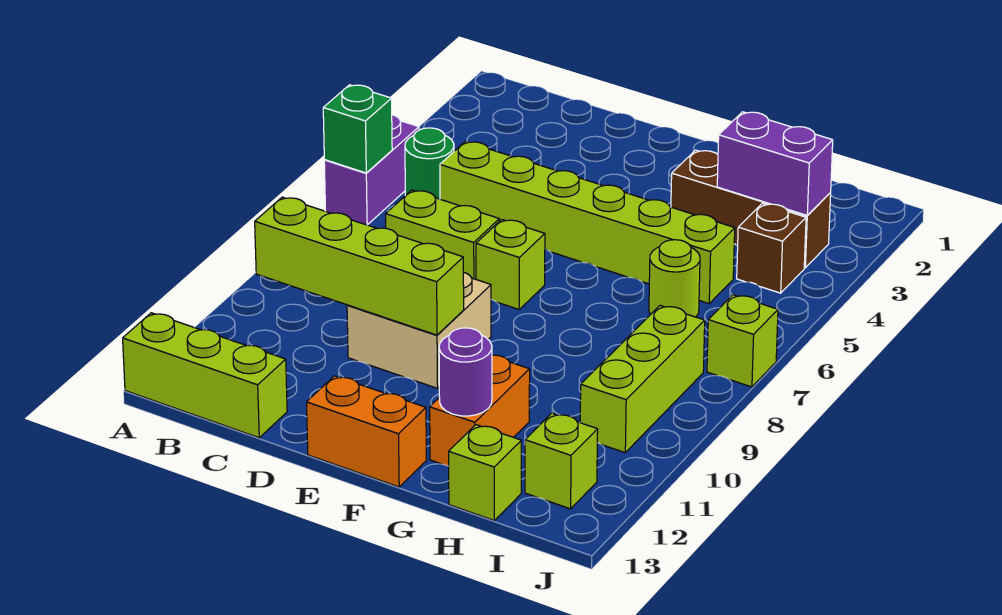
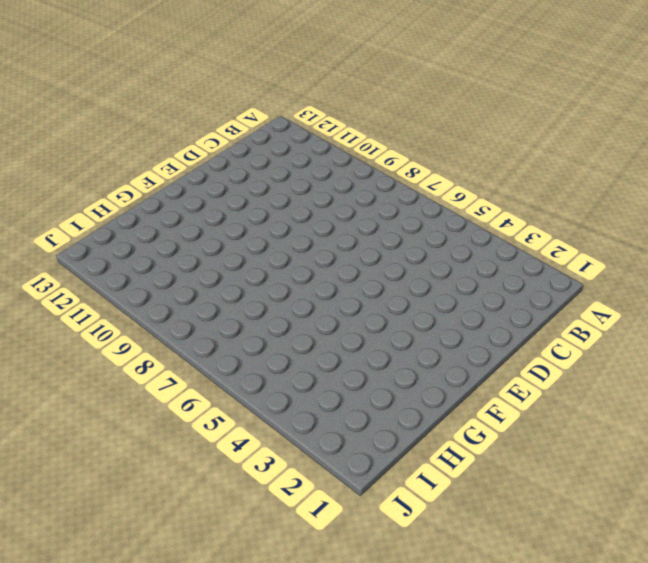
none -> purple brick A5:A6 level 1
none -> lime brick A13:C13 level 1
none -> green round brick B5 level 1

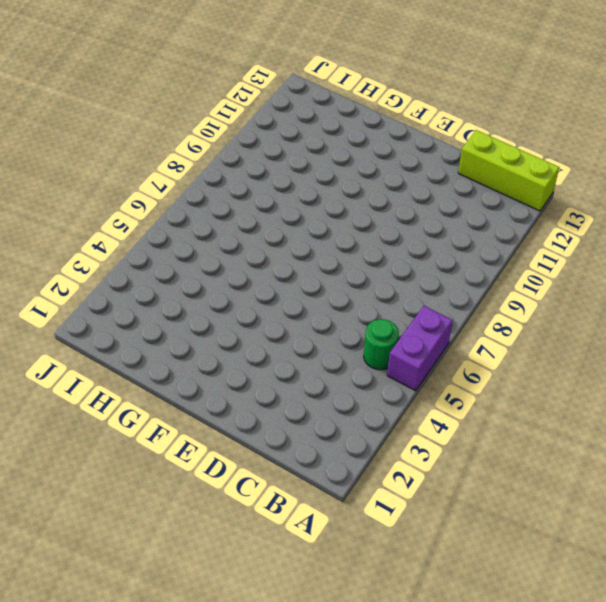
none -> lime brick C5:H5 level 1
none -> lime brick C7:D7 level 1
none -> tan brick D9:E10 level 1

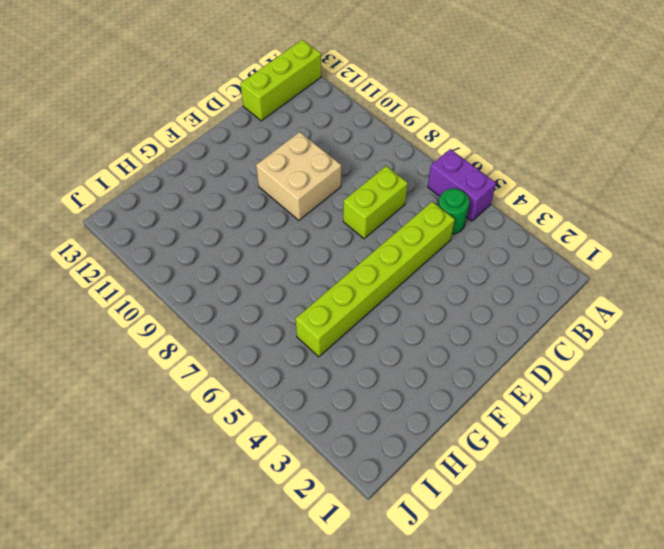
none -> lime brick E7 level 1
none -> orange brick E13:F13 level 1
none -> brown brick G3:I3 level 1

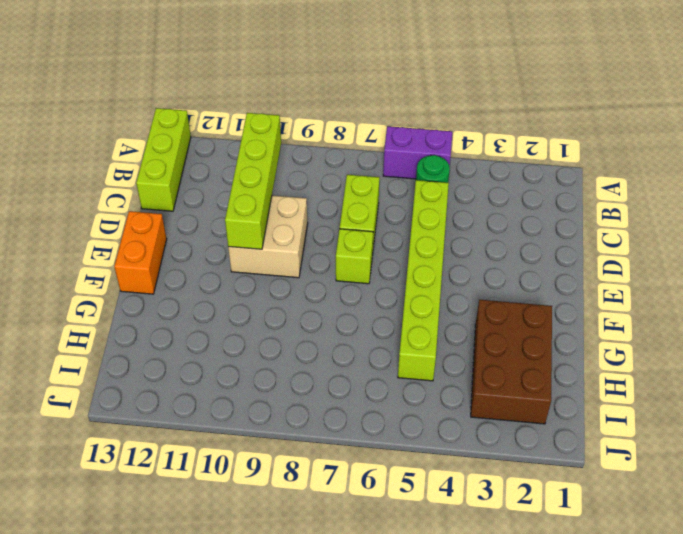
brown brick G2:I3 level 1 -> brown brick G3:I3 level 1
none -> orange brick G11:G12 level 1
none -> lime round brick H6 level 1
none -> lime brick H13 level 1

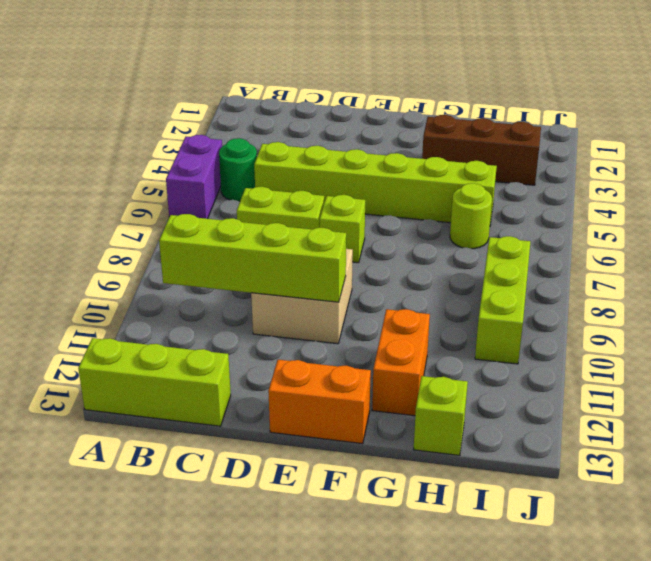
none -> brown brick I4 level 1
none -> lime brick I12 level 1
none -> lime brick J7 level 1

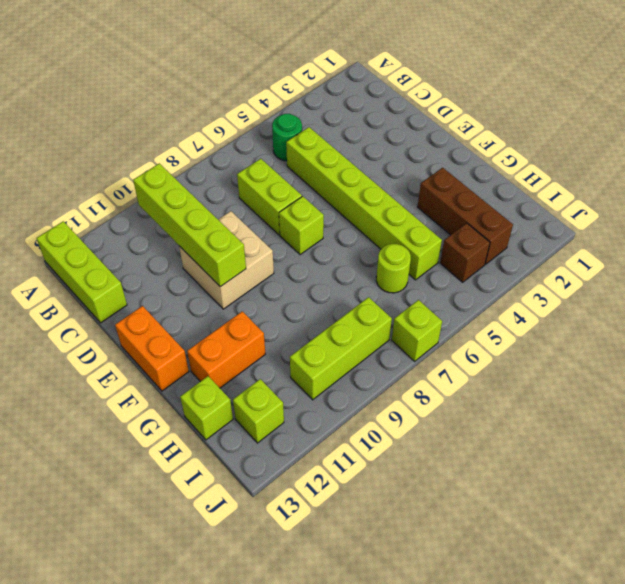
none -> purple brick A5:A6 level 1
none -> green brick A6 level 2
none -> purple round brick G12 level 2

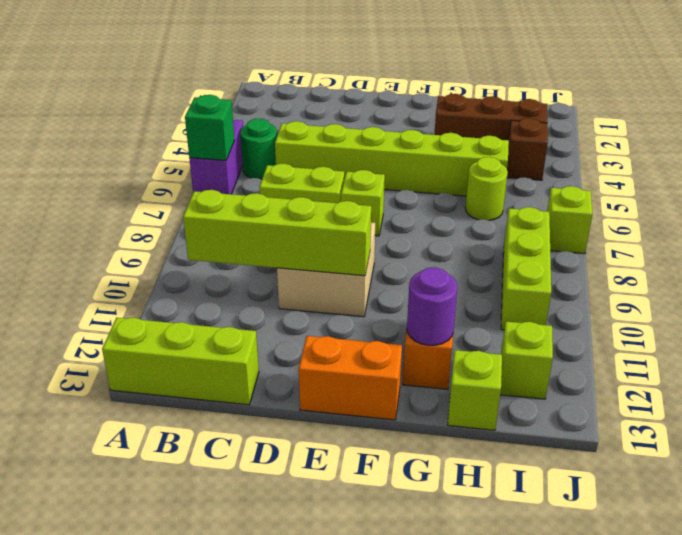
none -> purple brick H3:I3 level 2

